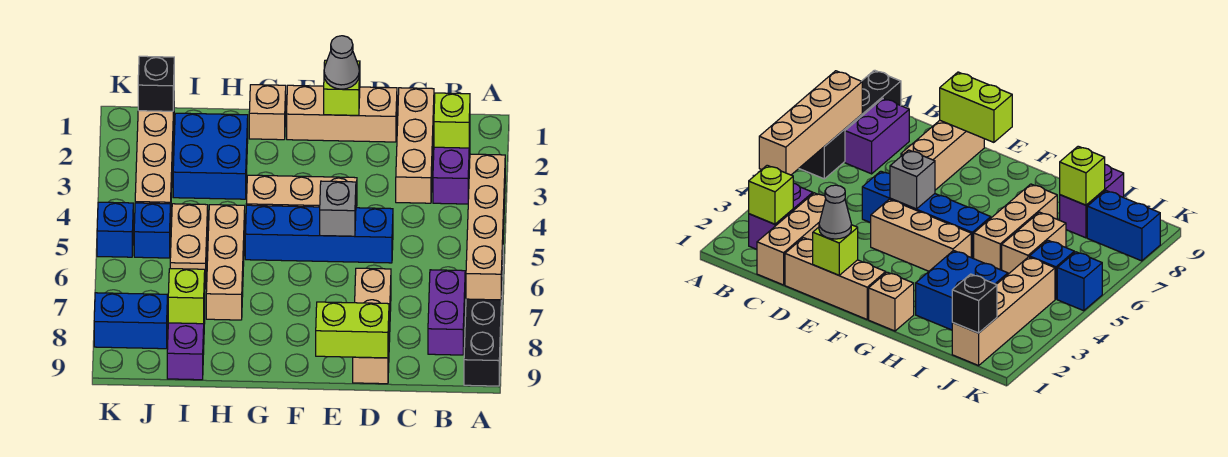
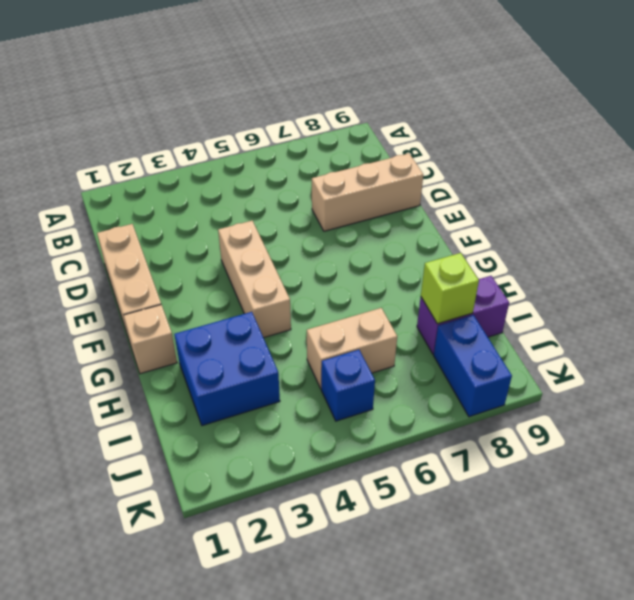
none -> black brick A6:A9 level 1
none -> purple brick B2:B3 level 1
none -> purple brick B7:B8 level 1

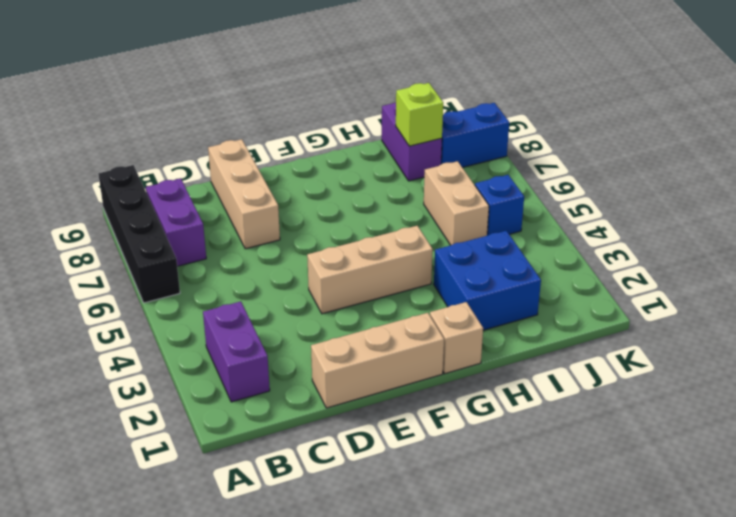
none -> tan brick C1:C3 level 1
none -> blue brick D5:G5 level 1
none -> tan brick H5:H7 level 1

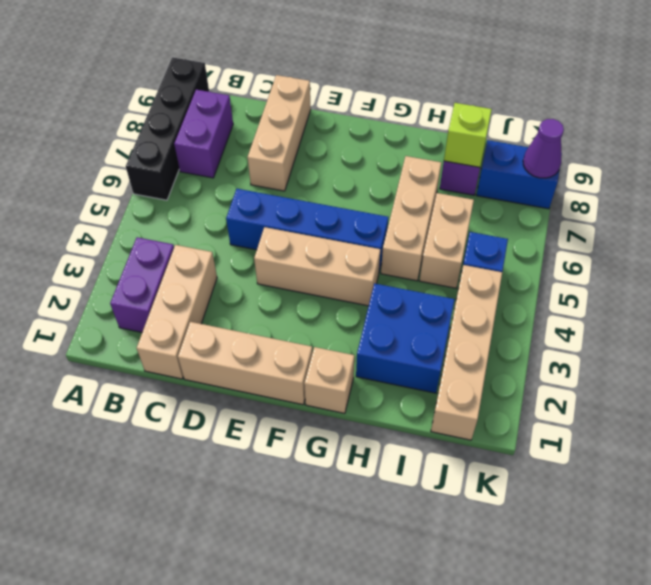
purple cone K8 level 2 -> none
none -> blue brick K5 level 1
none -> tan brick A4:A7 level 2
none -> lime brick B2 level 2

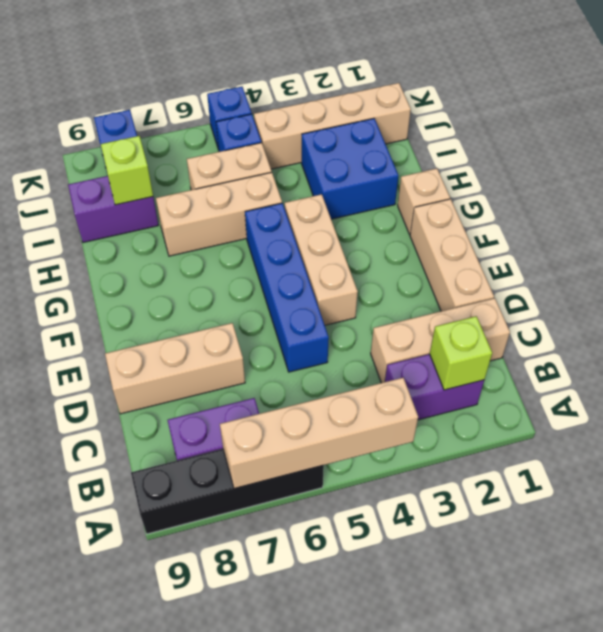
none -> lime brick D9:E9 level 2
none -> lime brick E1 level 2
none -> grey brick E5 level 2

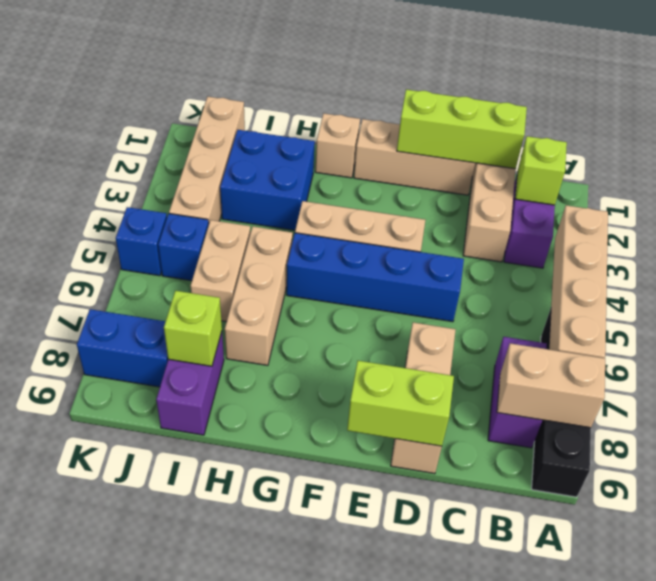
tan brick A8:B8 level 2 -> none
lime brick C1:E1 level 2 -> lime brick E1 level 2
none -> grey brick E5 level 2
none -> black brick J1 level 2
none -> grey cone E1 level 3

